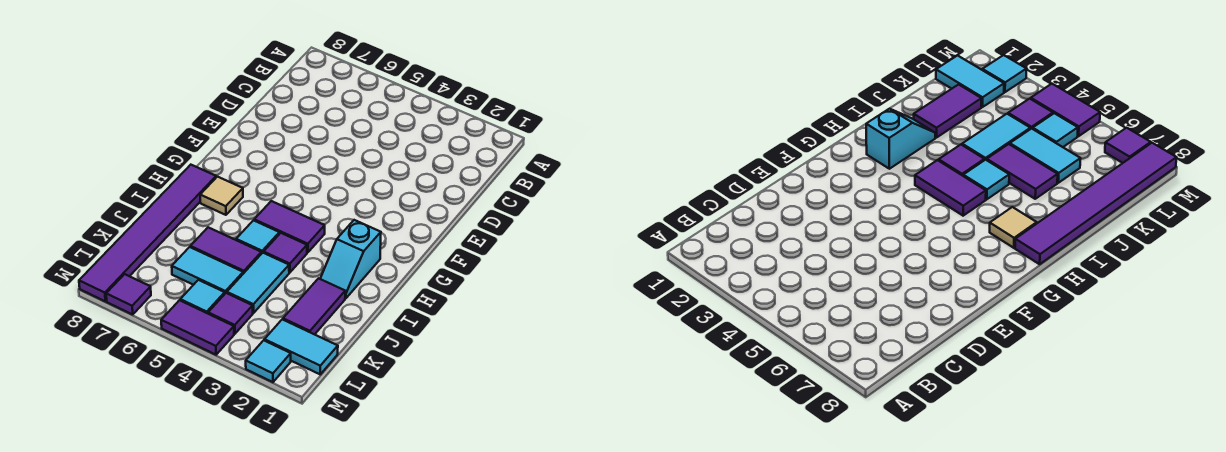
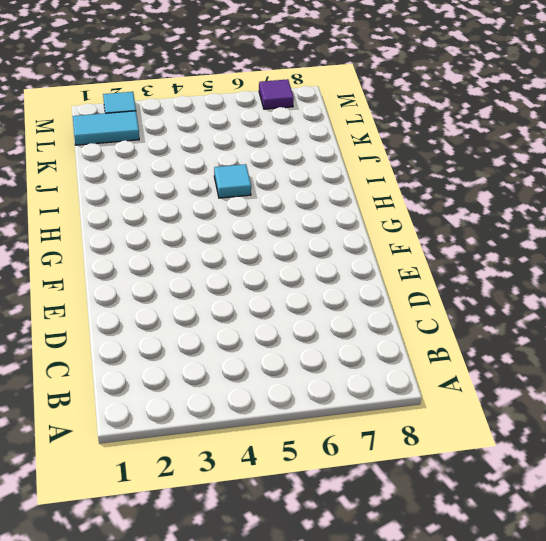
none -> cyan slope H2:I2 level 1 top H
none -> purple tile H4:H5 level 1
none -> tan tile H7 level 1

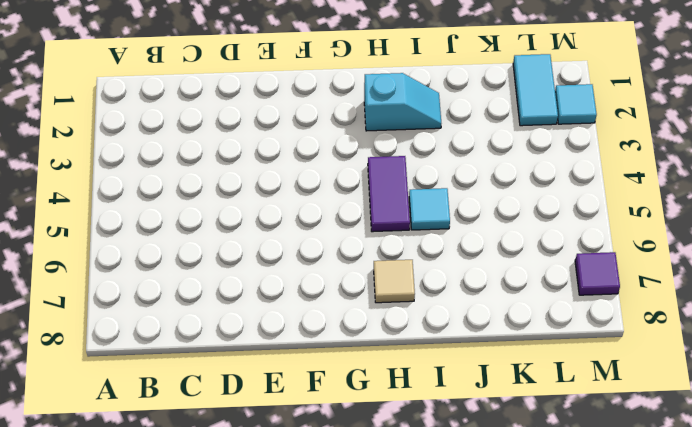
none -> purple tile H8:M8 level 1
none -> purple tile I4 level 1
none -> purple tile J2:K2 level 1

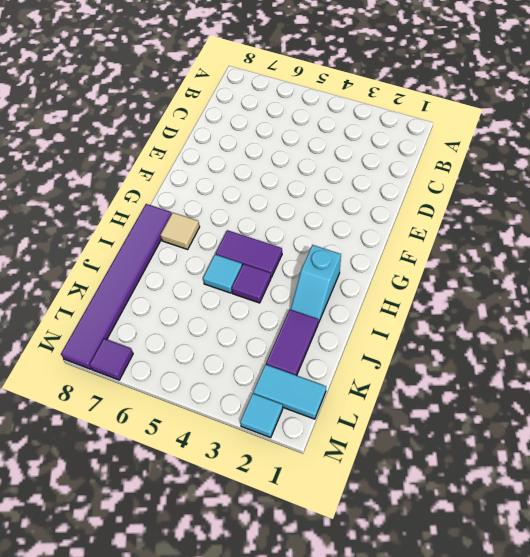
none -> cyan tile J4:K4 level 1
none -> purple tile J5:J6 level 1
none -> cyan tile K5:K6 level 1

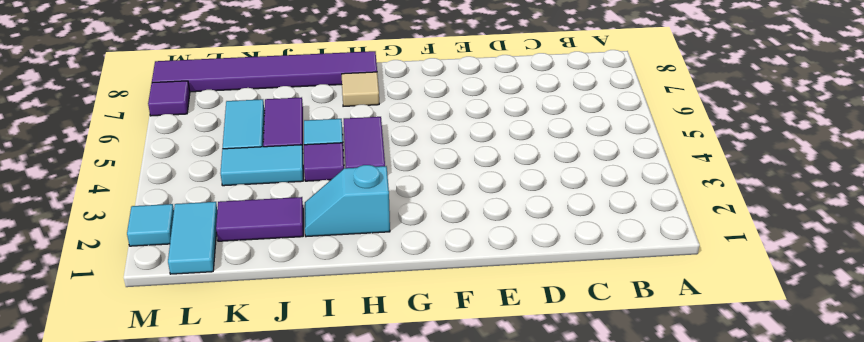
none -> purple tile L4 level 1
none -> cyan tile L5 level 1
none -> purple tile M4:M5 level 1

